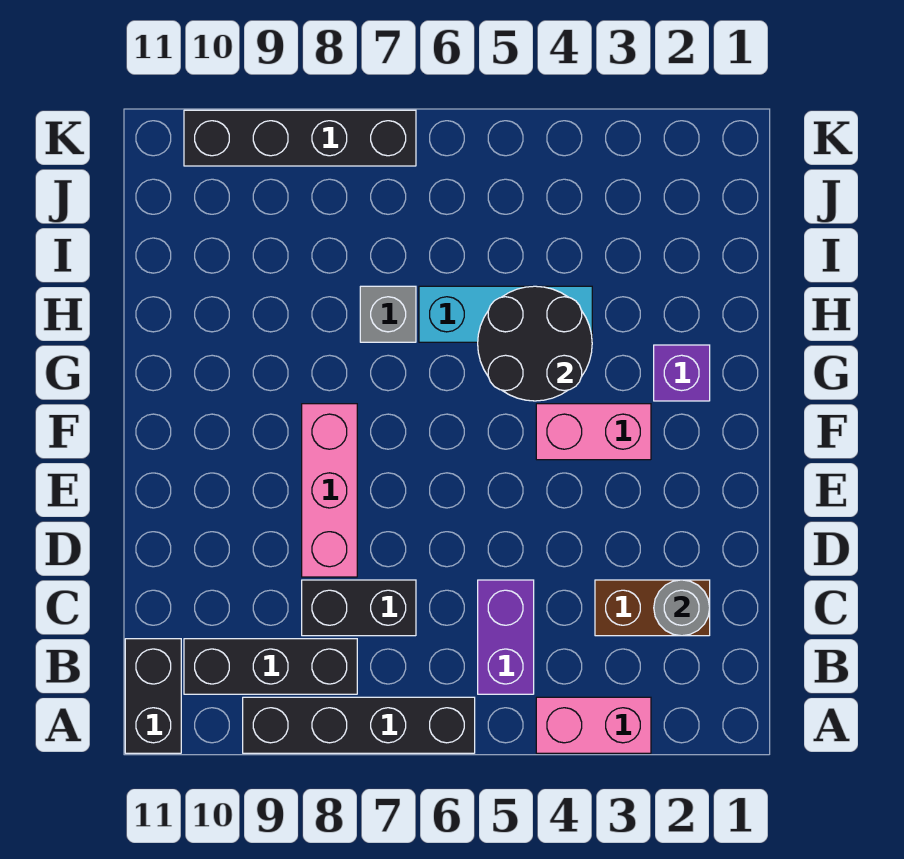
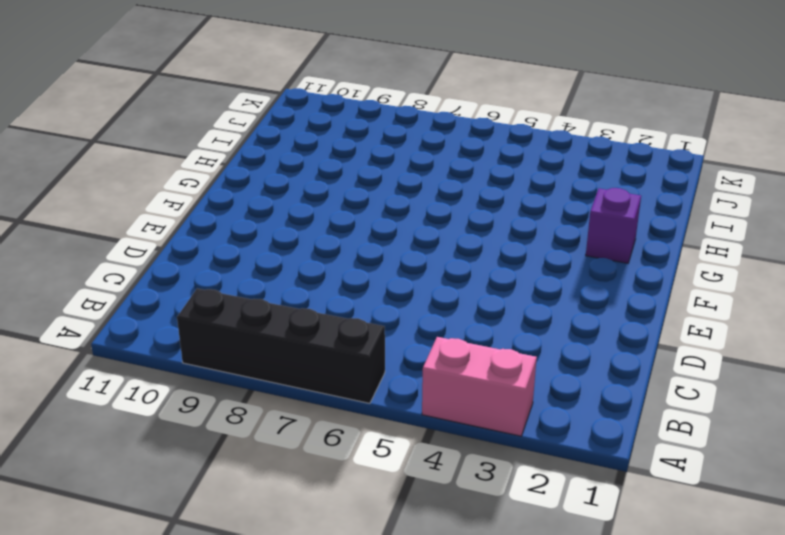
none -> black brick A11:B11 level 1
none -> purple brick B5:C5 level 1
none -> black brick B8:B10 level 1

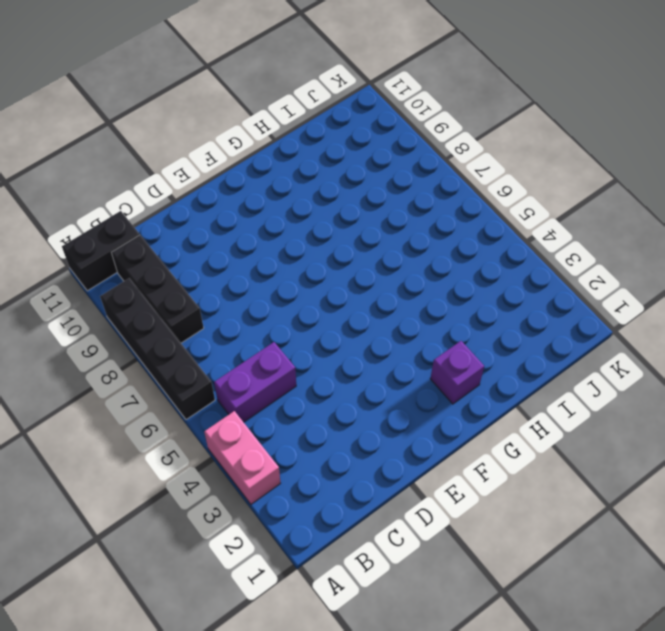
none -> brown brick C2:C3 level 1
none -> black brick C7:C8 level 1
none -> pink brick D8:F8 level 1

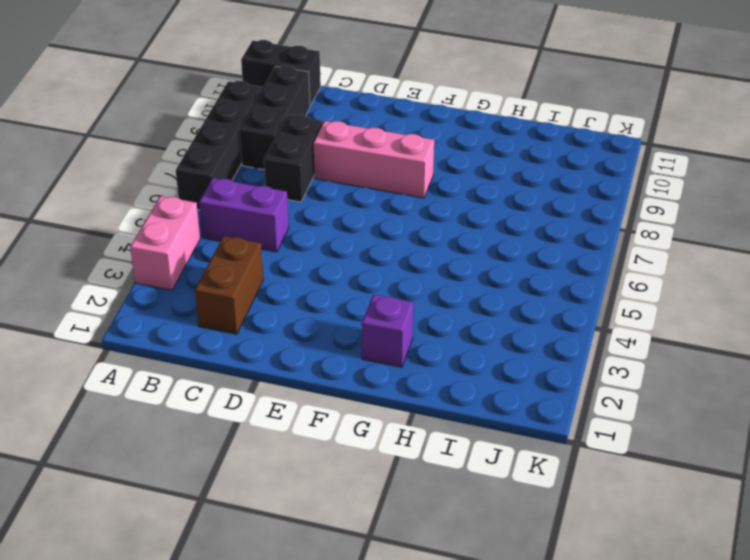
none -> pink brick F3:F4 level 1
none -> cyan brick H4:H6 level 1
none -> grey brick H7 level 1

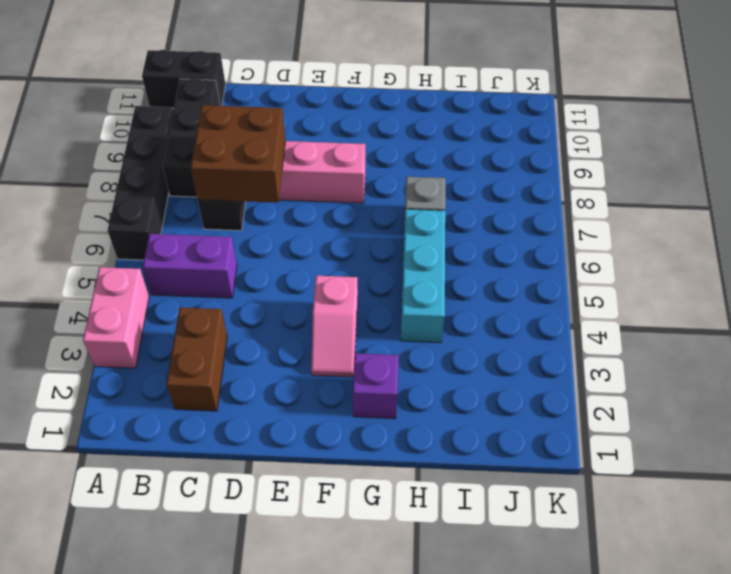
brown brick C7:D8 level 2 -> none
pink slope F3:F4 level 1 top 4 -> pink brick F3:F4 level 1
none -> black brick K7:K10 level 1
none -> grey round brick C2 level 2
none -> black round brick G4:H5 level 2

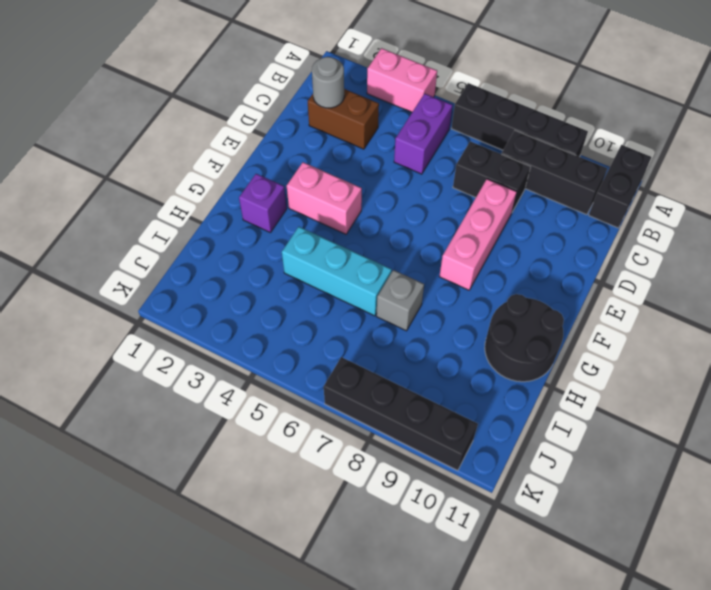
black round brick G10:H11 level 1 -> black round brick G4:H5 level 2

